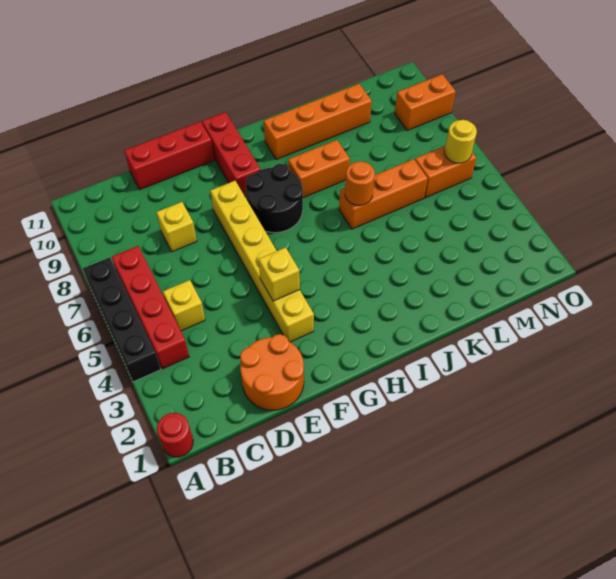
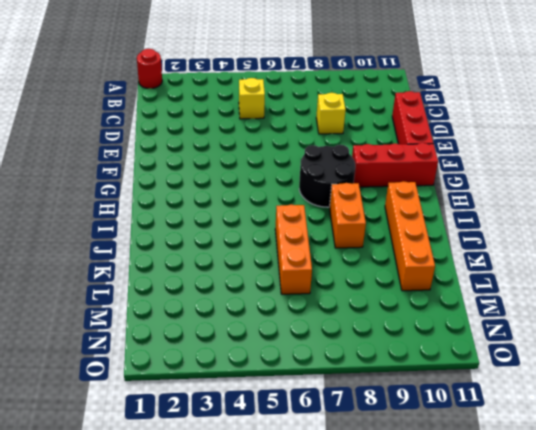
none -> black brick A4:A7 level 1
none -> red brick B4:B7 level 1
none -> orange round brick D1:E2 level 1

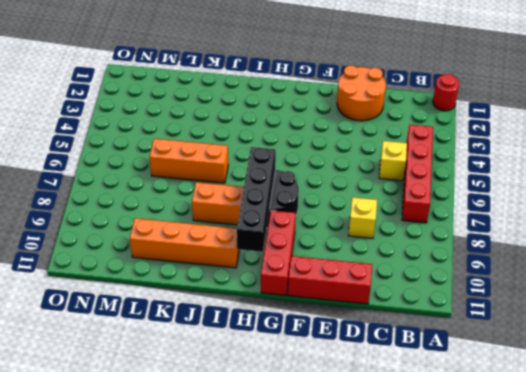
black brick H7:H10 level 2 -> black brick A4:A7 level 1
none -> yellow brick F3:F8 level 1
none -> orange brick M6:N6 level 1
none -> orange brick N9:O9 level 1

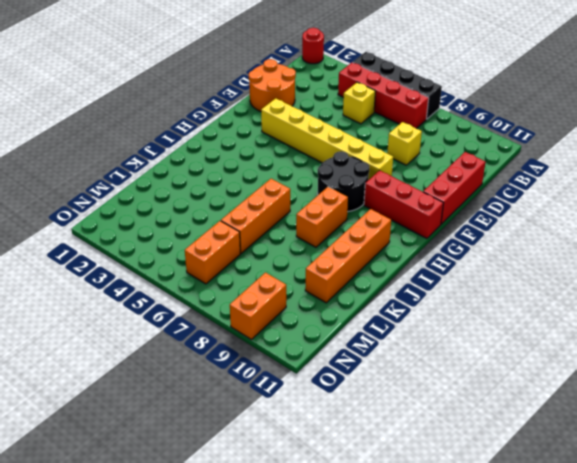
none -> yellow brick F4 level 2
none -> orange round brick J6 level 2
none -> yellow round brick N6 level 2

